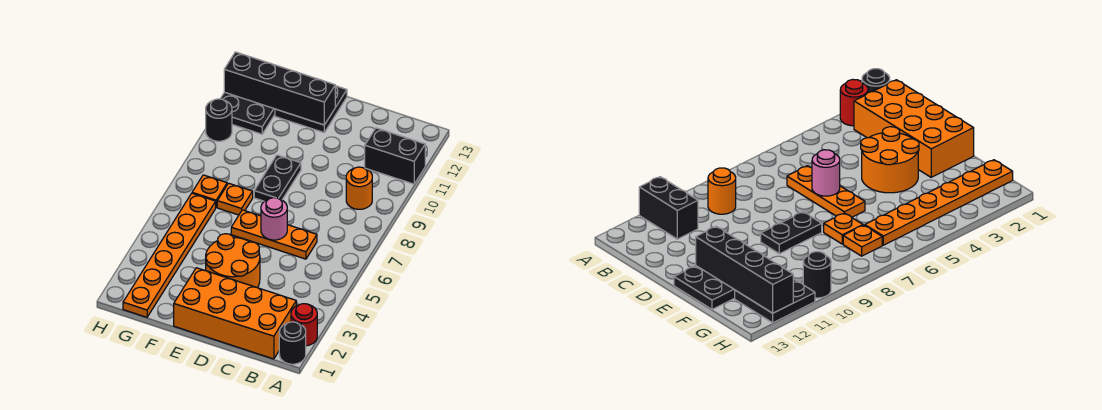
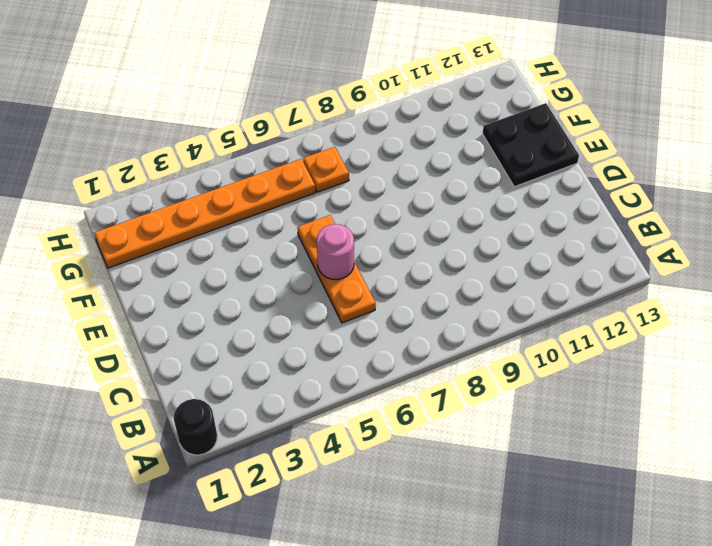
none -> red round brick A2 level 1
none -> black brick A11:B11 level 1
none -> orange brick B1:E2 level 1

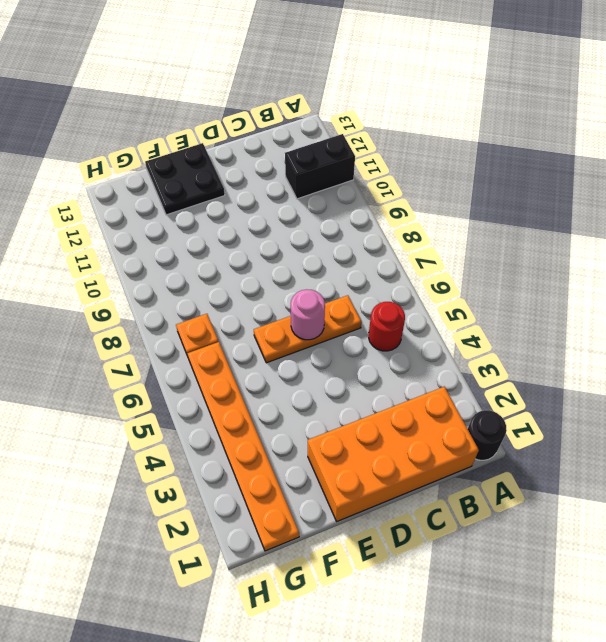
red round brick B5 level 1 -> red round brick A2 level 1
none -> orange round brick B9 level 1
none -> orange round brick D3:E4 level 1
none -> black plate E8:E9 level 1

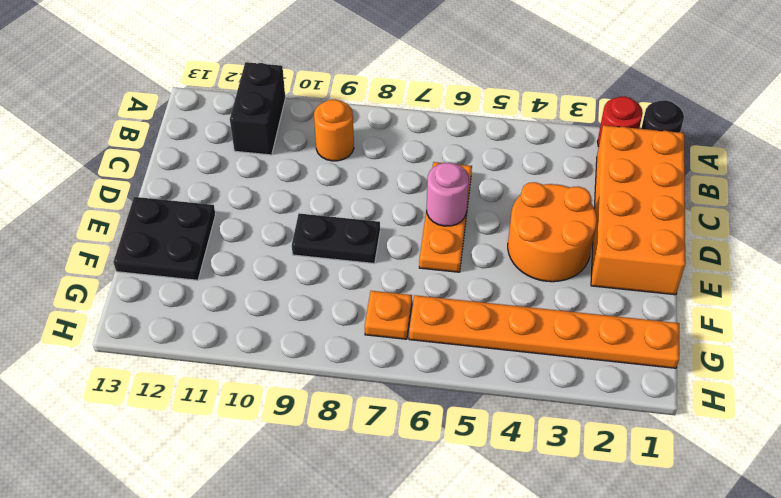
none -> orange plate F7 level 1
none -> black plate G11:H12 level 1
none -> black round brick H10 level 1

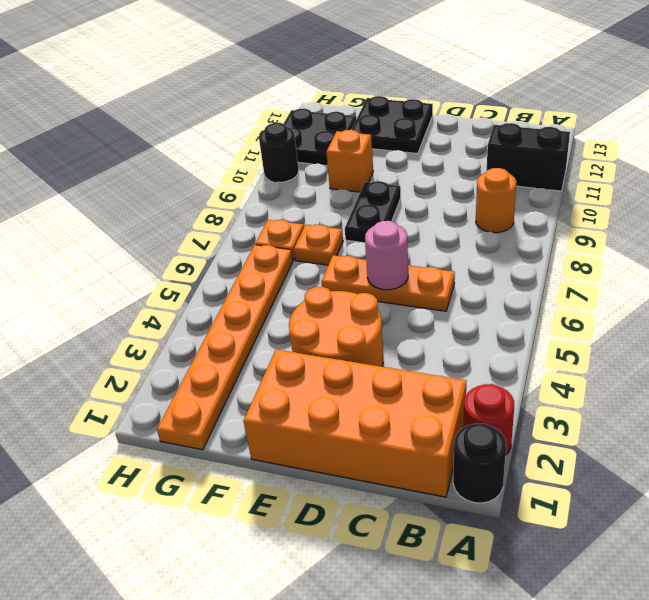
orange brick F10 level 1 -> none
none -> black brick E12:H12 level 2

